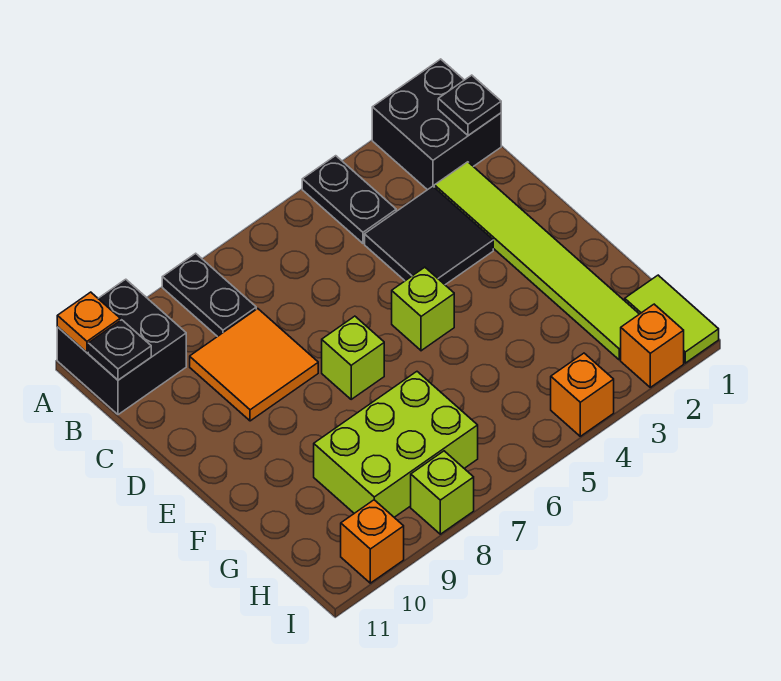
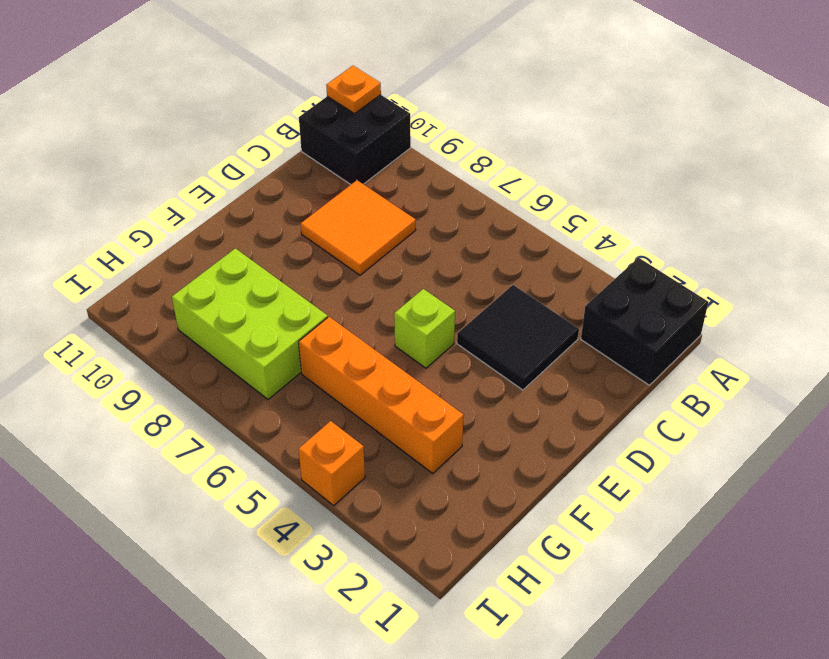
orange brick G3:G6 level 1 -> none
none -> black plate A4:B4 level 1
none -> black plate A8:B8 level 1
none -> lime tile C2:H2 level 1

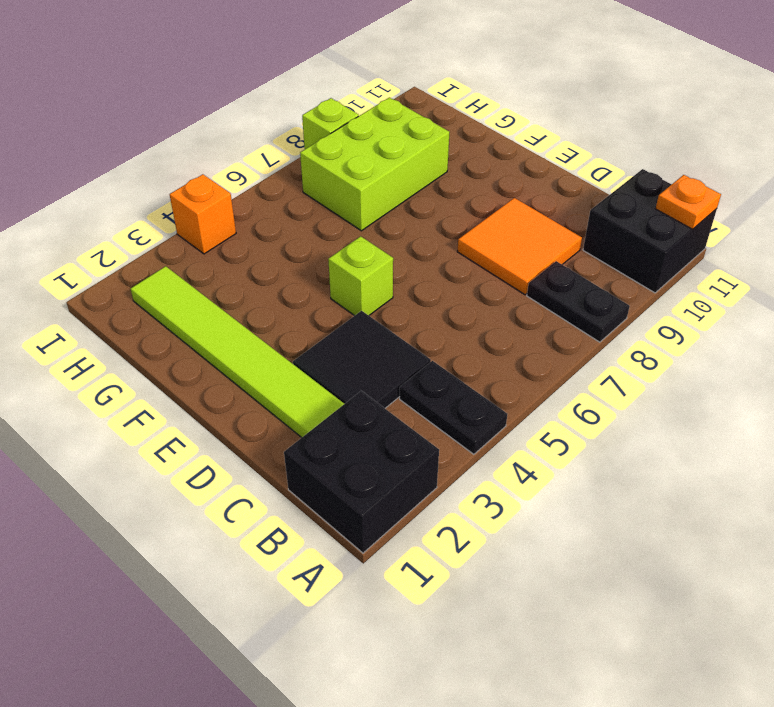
none -> lime brick E7 level 1
none -> lime tile H1:I1 level 1
none -> orange brick I2 level 1

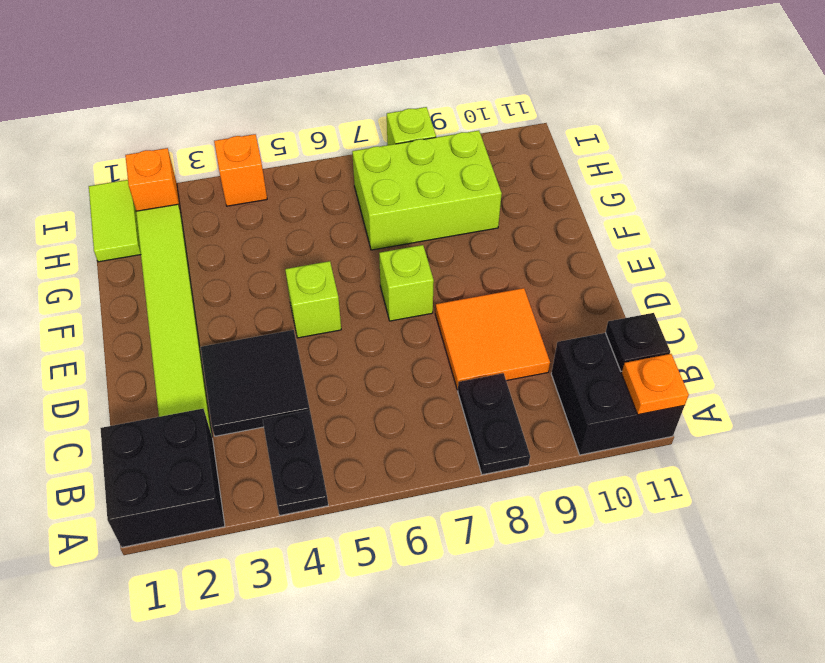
none -> orange brick I10 level 1
none -> black plate B1 level 2

